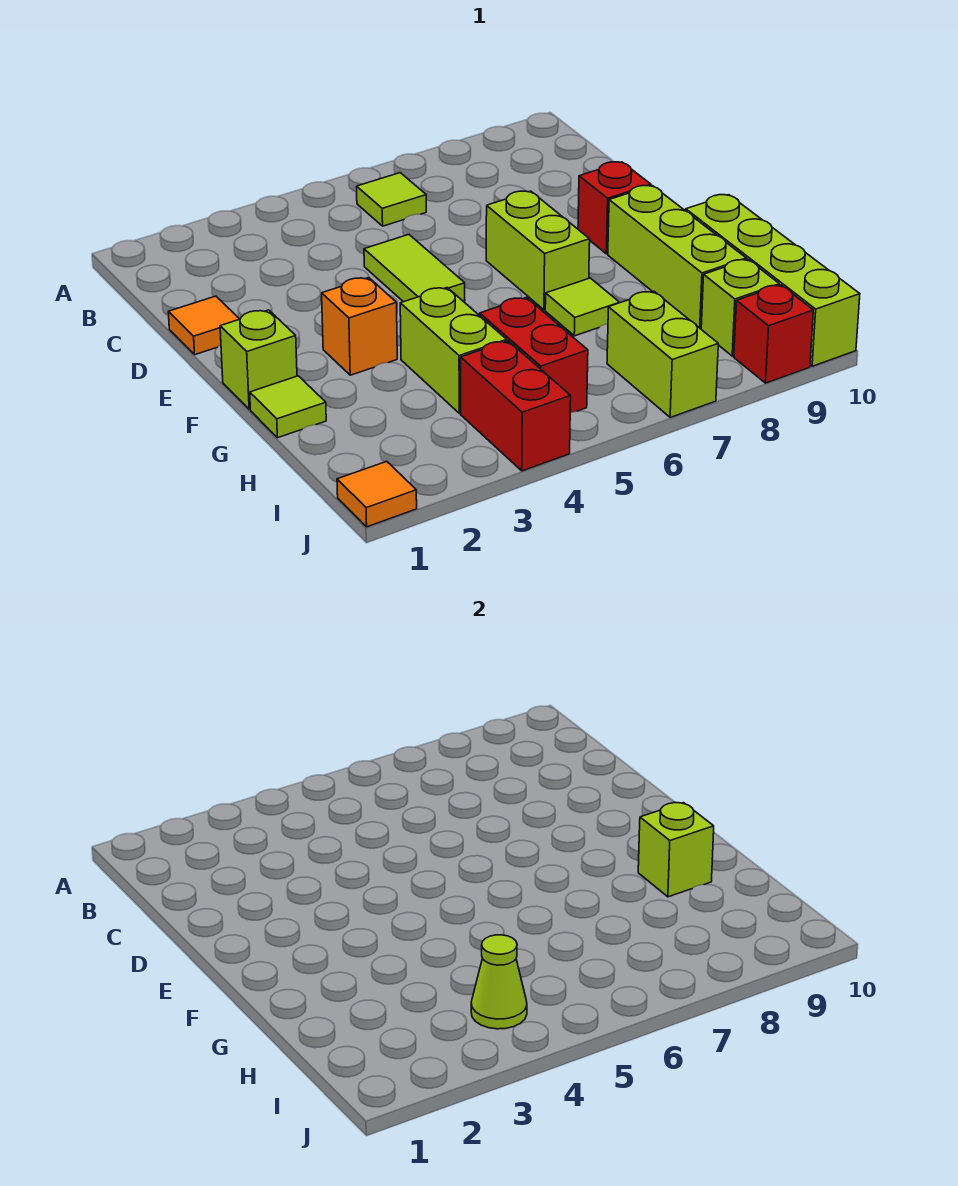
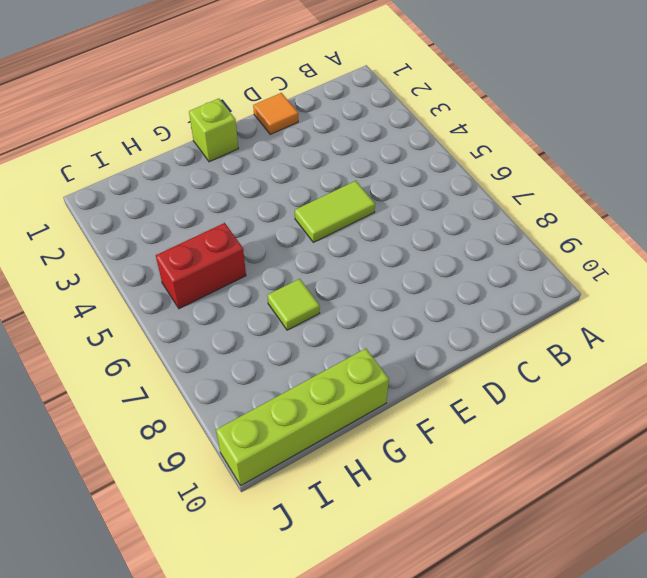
none -> lime tile B6 level 1
none -> lime brick E7:F7 level 1
none -> red brick E9 level 1

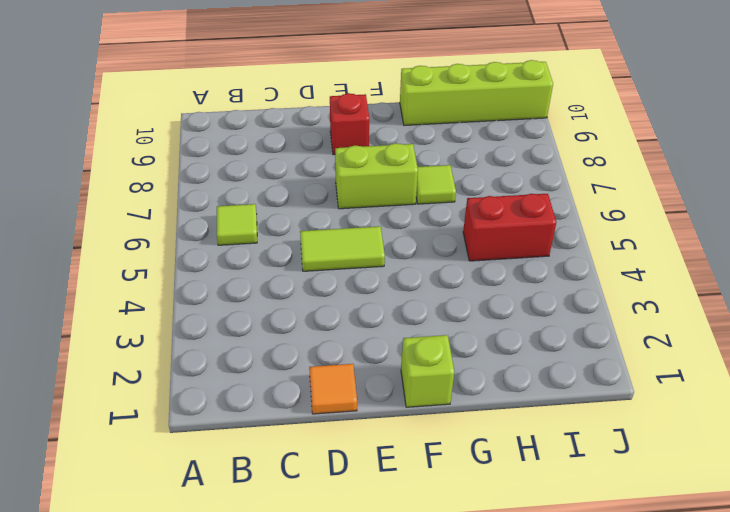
none -> orange brick F3 level 1
none -> lime brick F9:H9 level 1
none -> lime tile G1 level 1

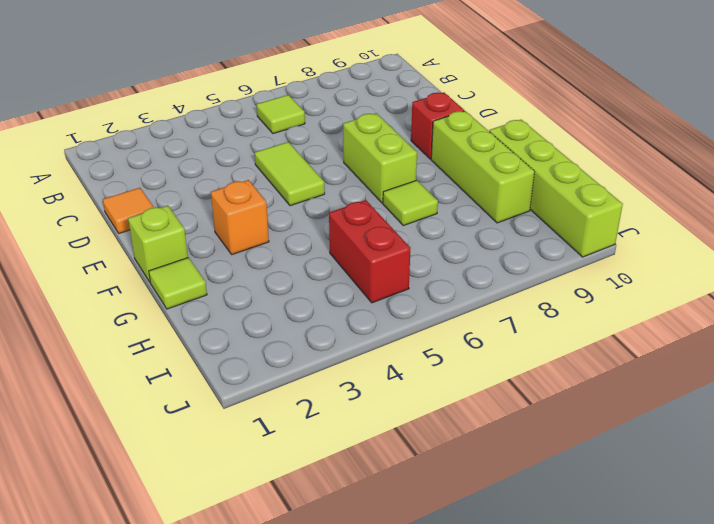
none -> lime brick G4:H4 level 1
none -> red brick I4:J4 level 1
none -> lime brick I7:J7 level 1

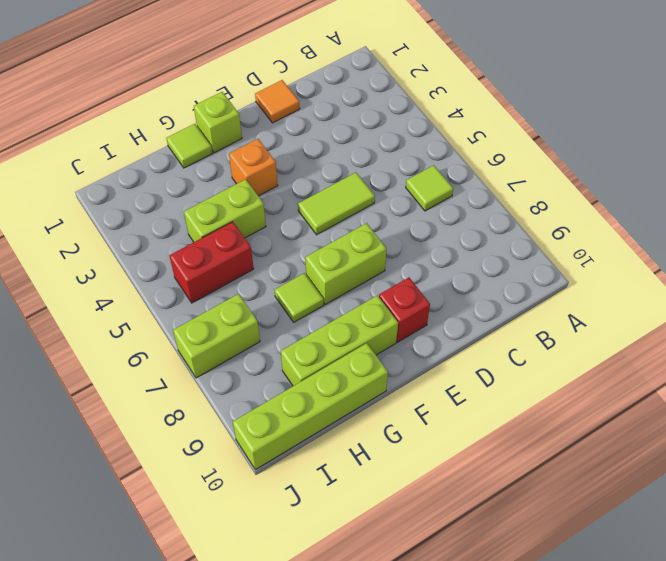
none -> red brick I4:J4 level 1
none -> lime brick I9 level 1
none -> orange tile J1 level 1

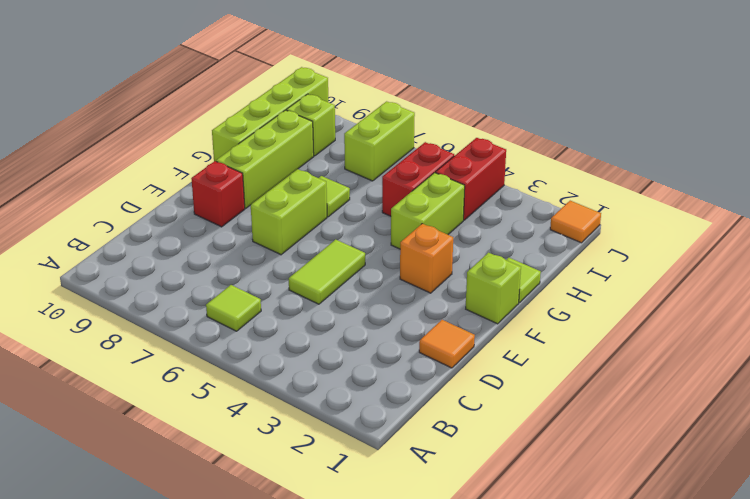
none -> red brick J9 level 1
none -> lime brick G9 level 2
none -> lime cone I4 level 2

